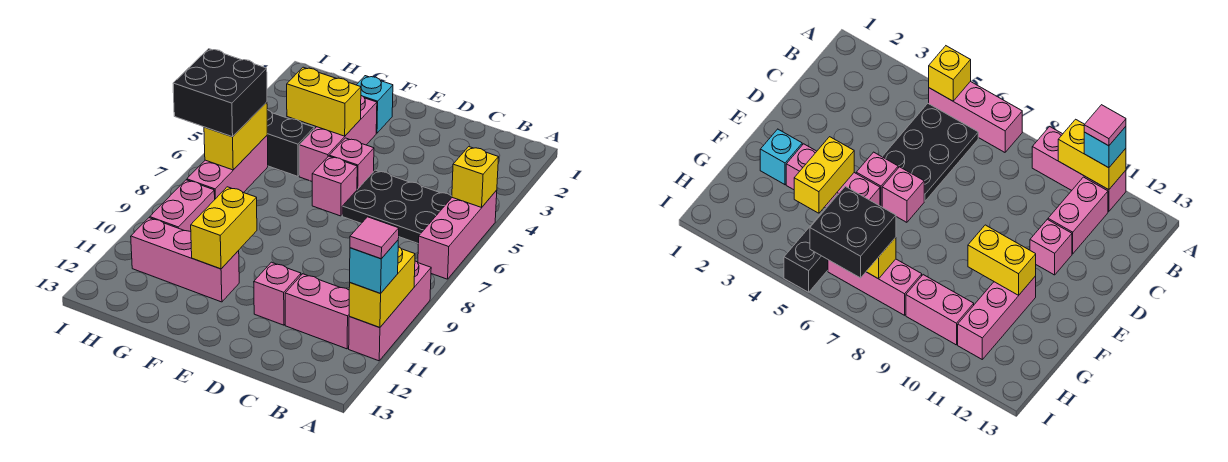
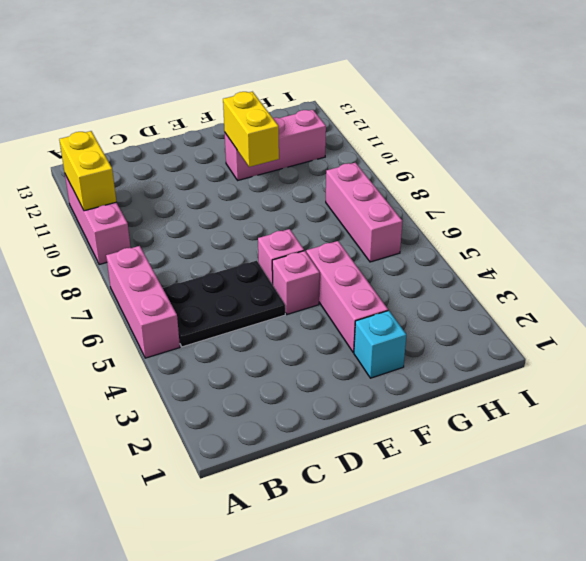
none -> pink brick B11:C11 level 1
none -> pink brick D11 level 1
none -> black brick G5:I5 level 1

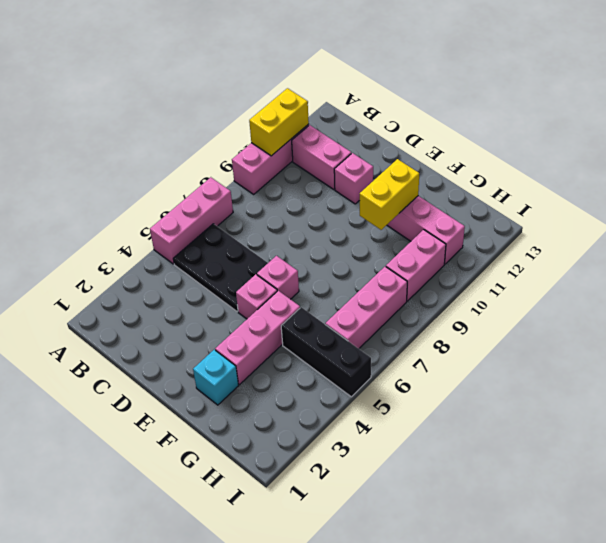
none -> yellow brick A5 level 2
none -> yellow brick F4:G4 level 2
none -> yellow brick H6:H7 level 2

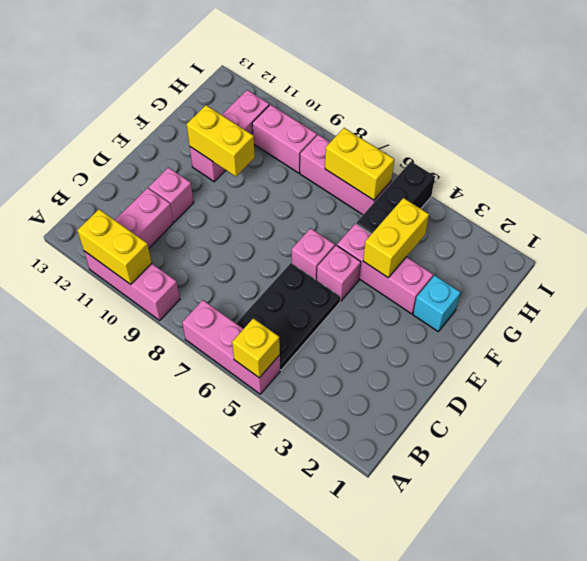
none -> cyan brick A11 level 3
none -> black brick H6:I7 level 3
none -> pink tile A11 level 4

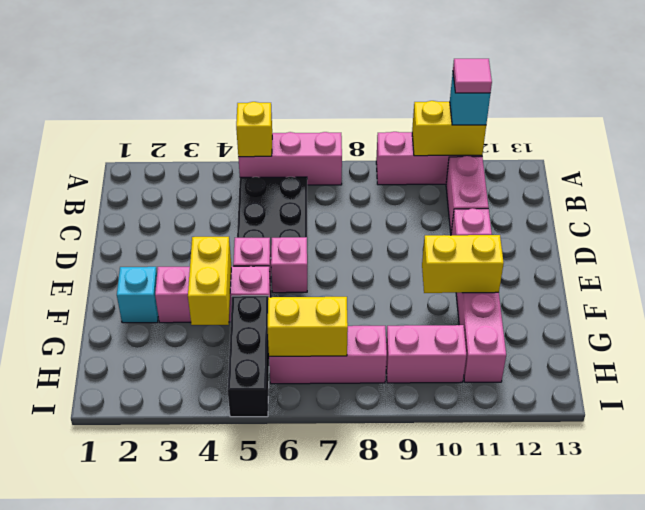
none -> black brick H6:I7 level 3

